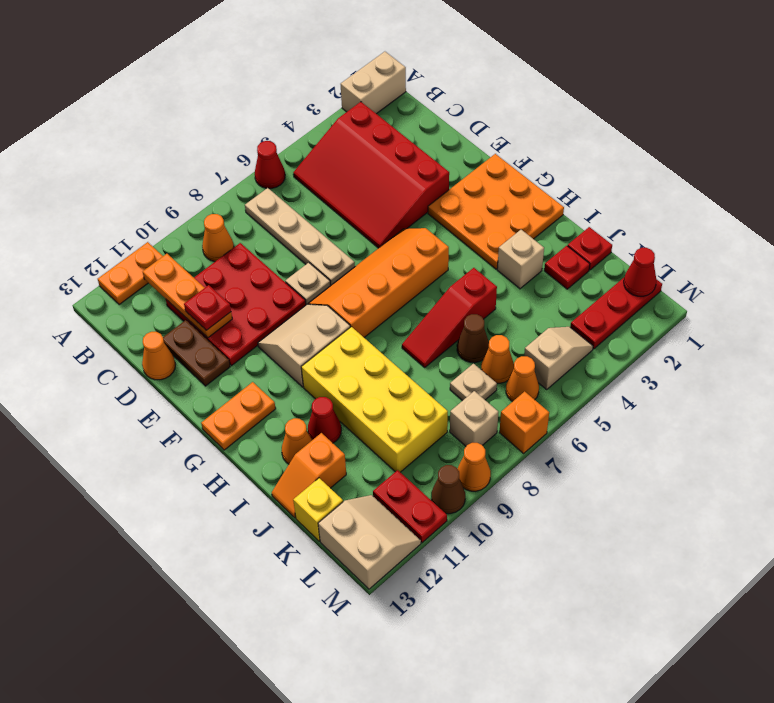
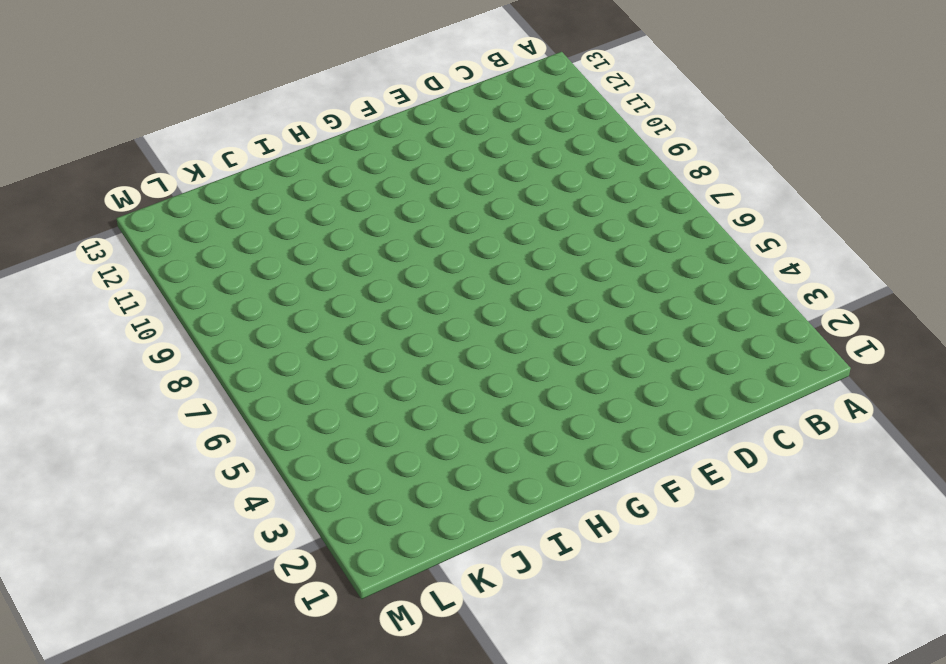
none -> tan brick A1:A2 level 1
none -> red cone A6 level 1
none -> orange plate A11:A12 level 1
none -> red slope B3:E5 level 1 top 3

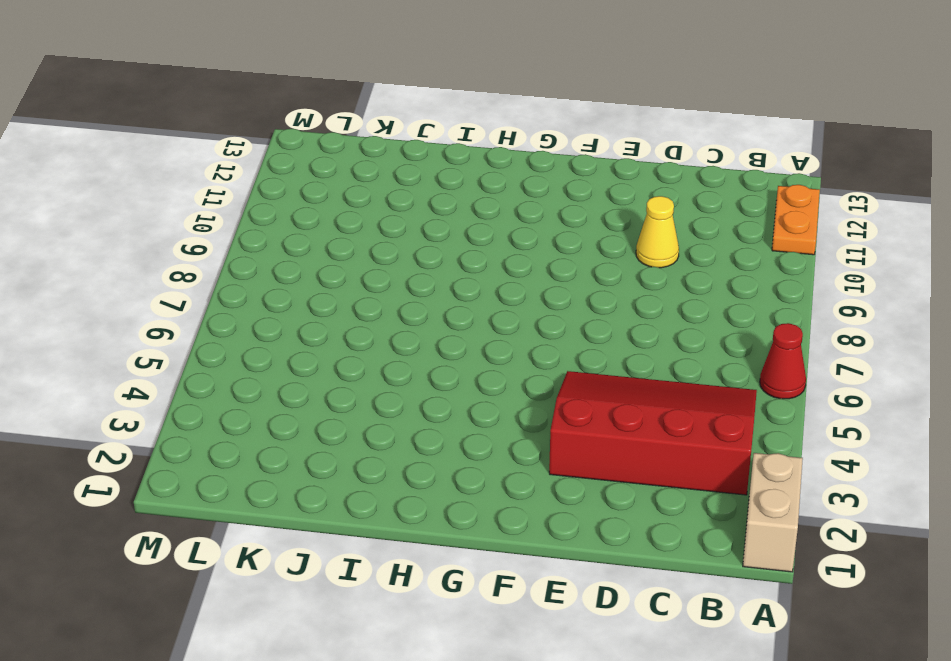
yellow cone D10 level 1 -> red plate C9:E11 level 1
none -> tan plate B7:E7 level 1
none -> orange cone B9 level 1
none -> brown plate D12:E12 level 1
none -> orange cone D13 level 1

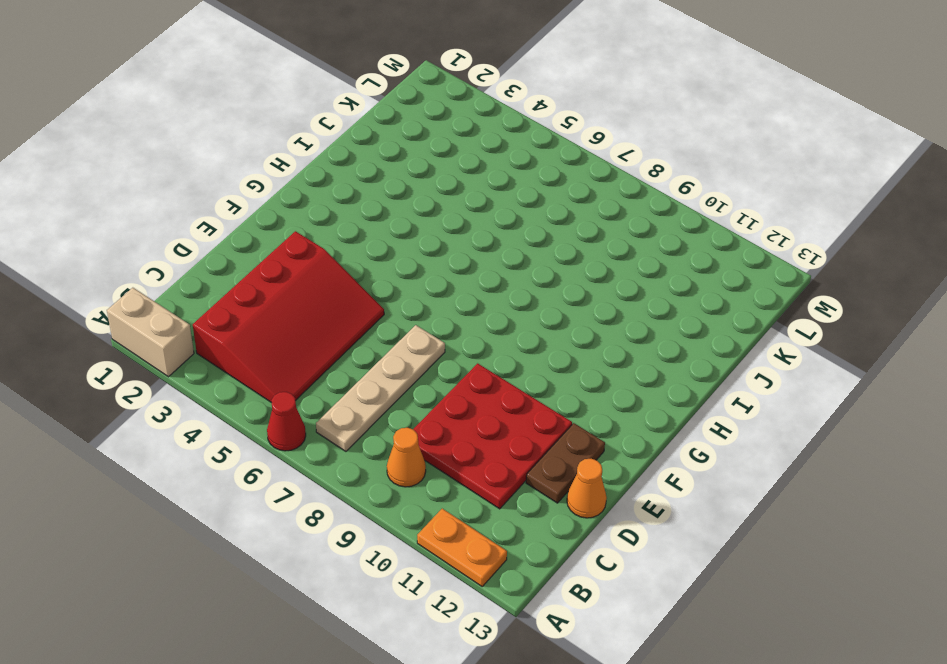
none -> tan plate E8 level 1
none -> orange plate F1:H3 level 1
none -> orange slope F5:G8 level 1 top G
none -> tan slope F9:G10 level 1 top G

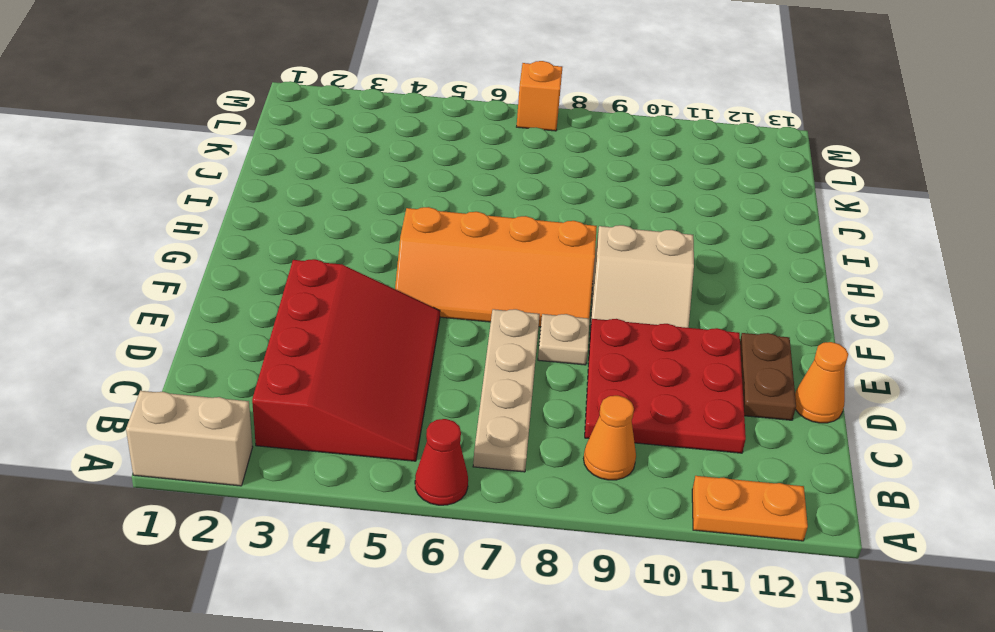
none -> orange plate F1:H3 level 1
none -> orange plate G12:G13 level 1
none -> yellow brick H9:K10 level 1
none -> tan brick I3 level 1

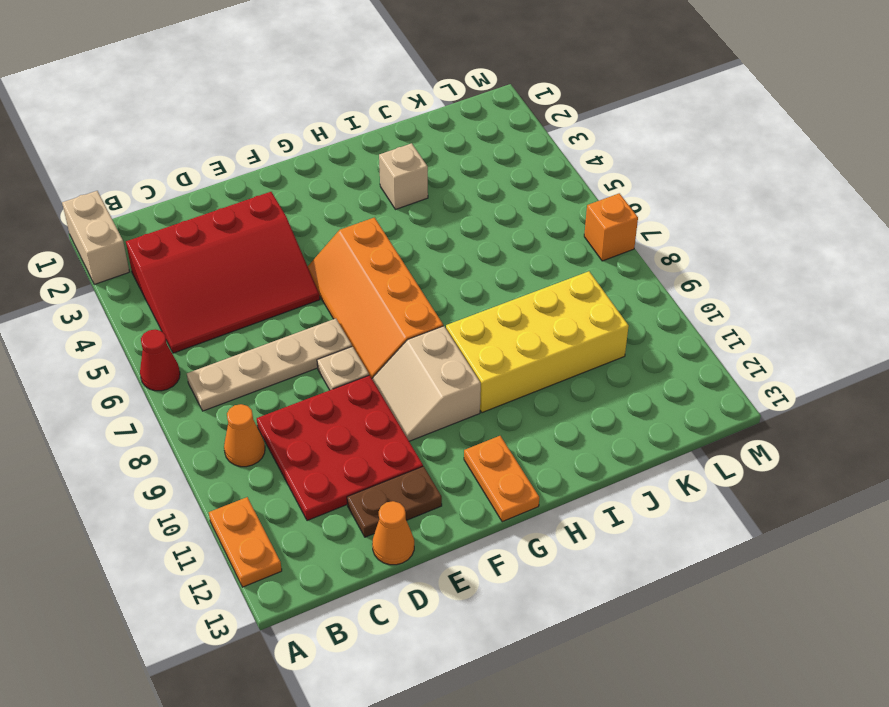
none -> orange plate F1:H3 level 1
none -> red slope I5:I7 level 1 top 5
none -> red cone I11 level 1
none -> orange cone I12 level 1

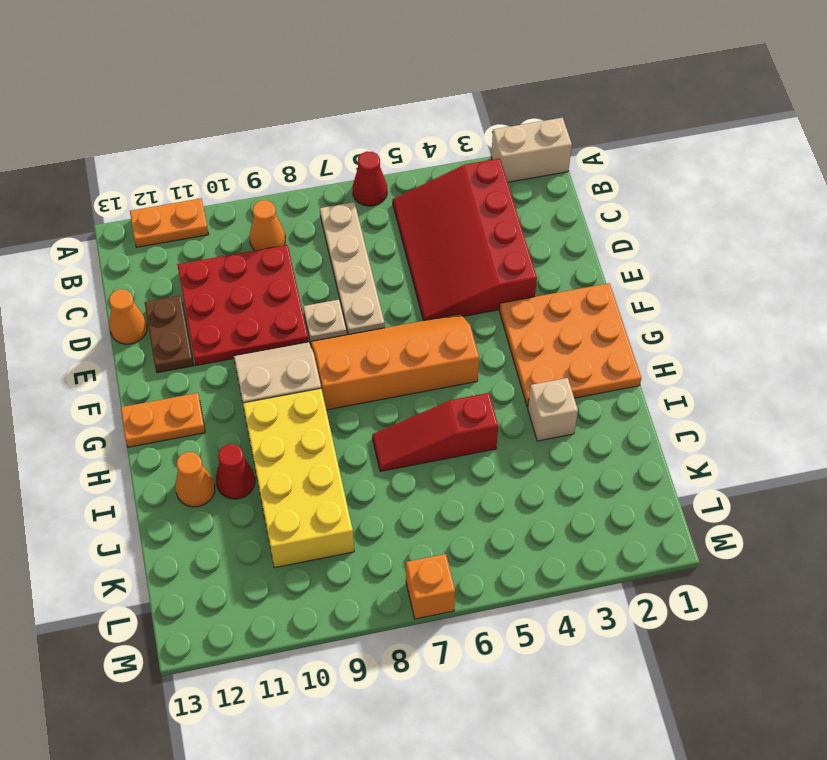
none -> red plate J1 level 1
none -> red plate J2 level 1
none -> brown cone J6 level 1
none -> orange slope J12:J13 level 1 top 12

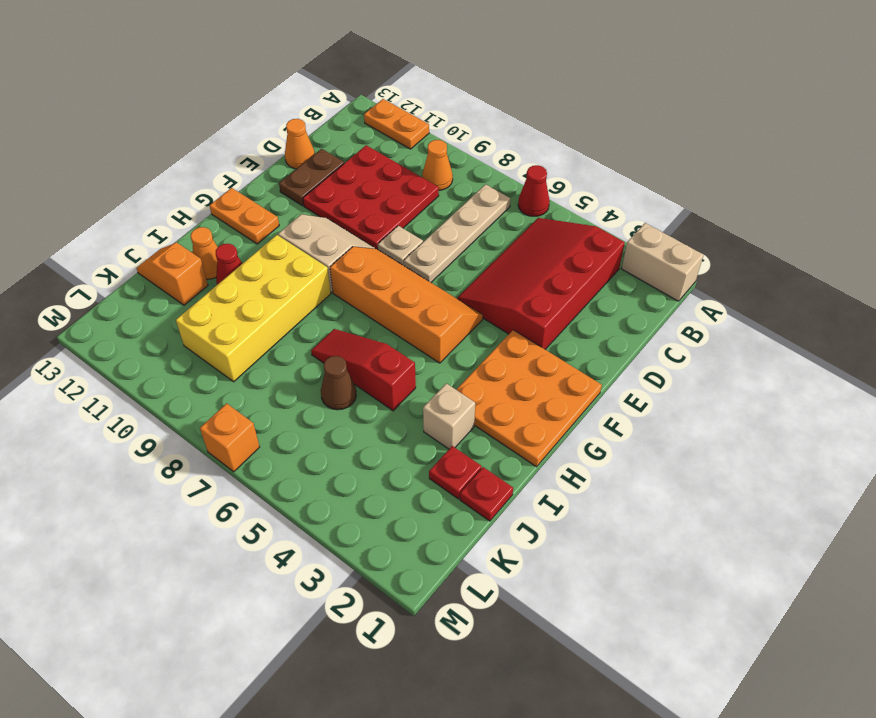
none -> orange cone K6 level 1
none -> tan plate K7 level 1
none -> yellow brick K13 level 1
none -> red plate L1:L3 level 1

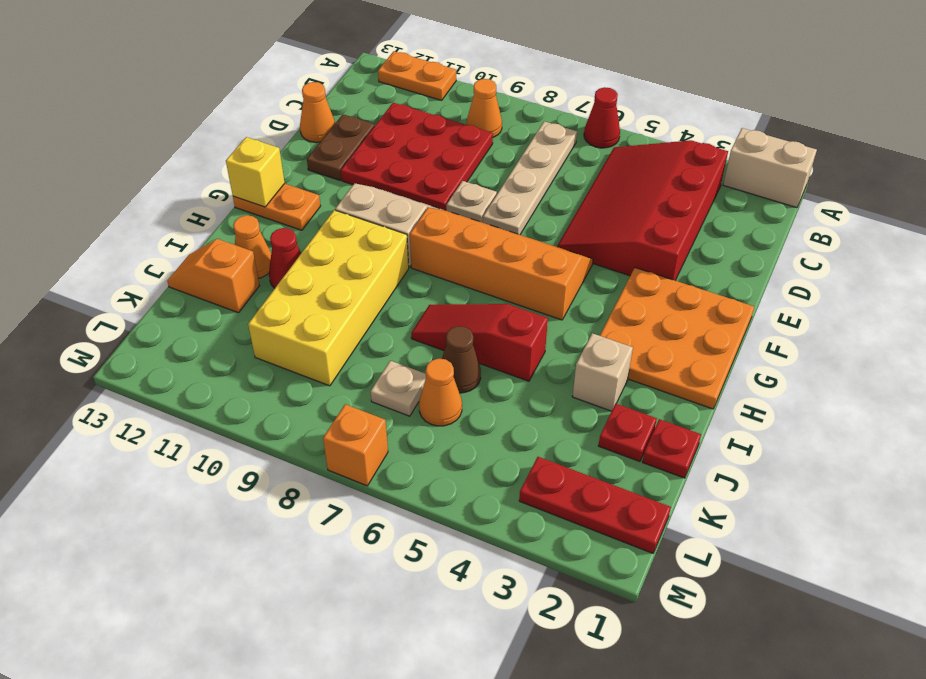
yellow brick G13 level 2 -> yellow brick K13 level 1
none -> tan slope L4:L5 level 1 top 5
none -> orange cone L6 level 1
none -> tan brick L8 level 1
none -> red plate L11:M11 level 1

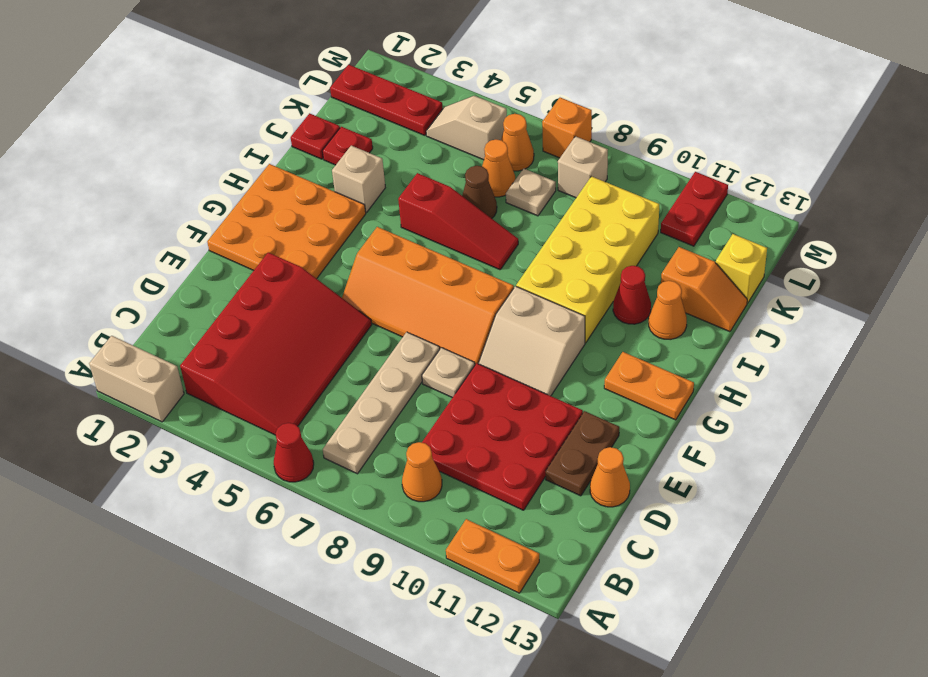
none -> tan slope L12:M13 level 1 top 13
none -> orange cone M9 level 1
none -> brown cone M10 level 1
none -> orange plate B11:D11 level 2

